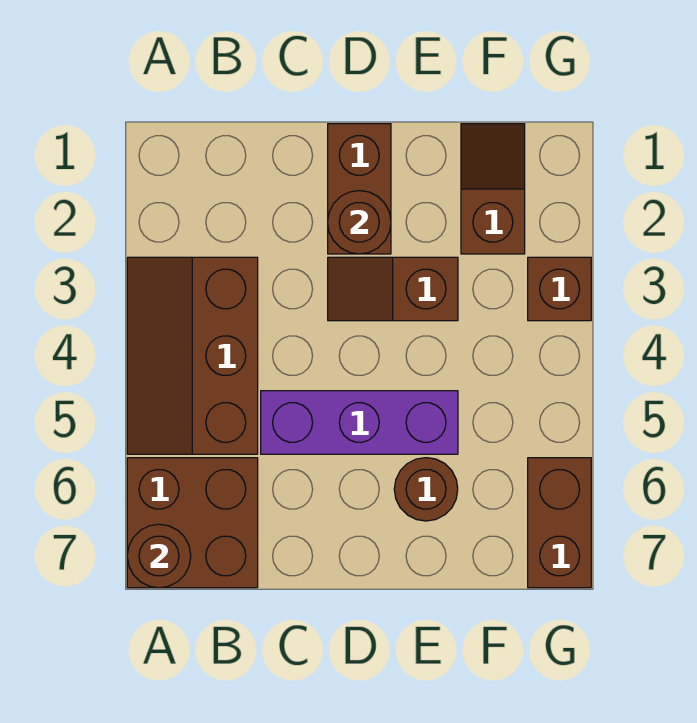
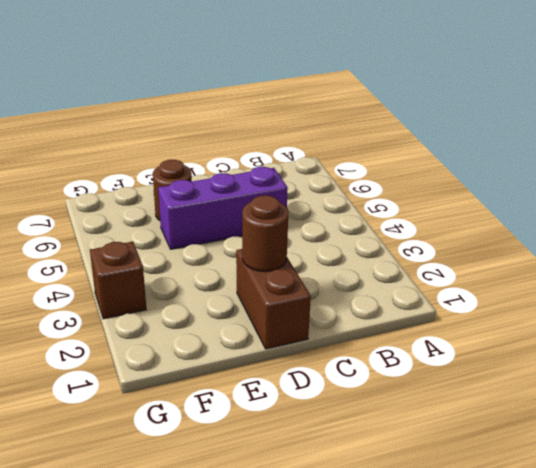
none -> brown slope A3:B5 level 1 top B
none -> brown brick A6:B7 level 1

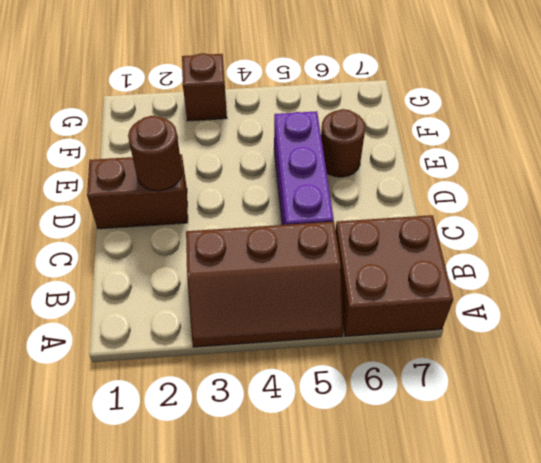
none -> brown slope D3:E3 level 1 top E
none -> brown slope F1:F2 level 1 top 2

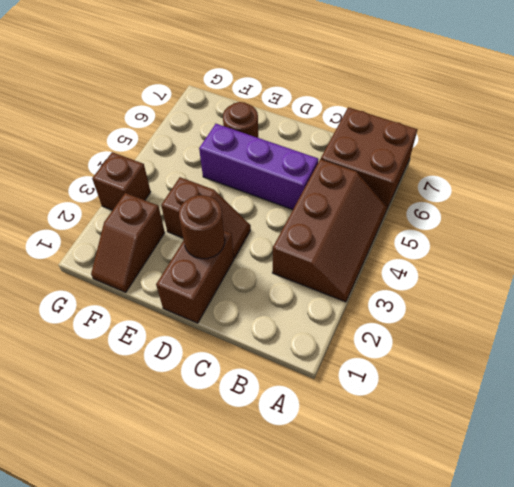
none -> brown brick G6:G7 level 1
none -> brown round brick A7 level 2

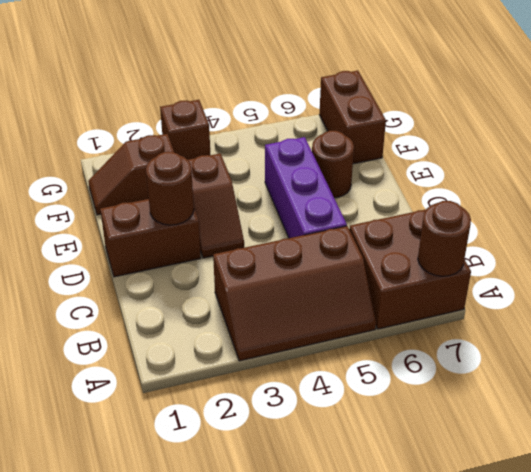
brown brick F7:G7 level 1 -> brown brick G6:G7 level 1

